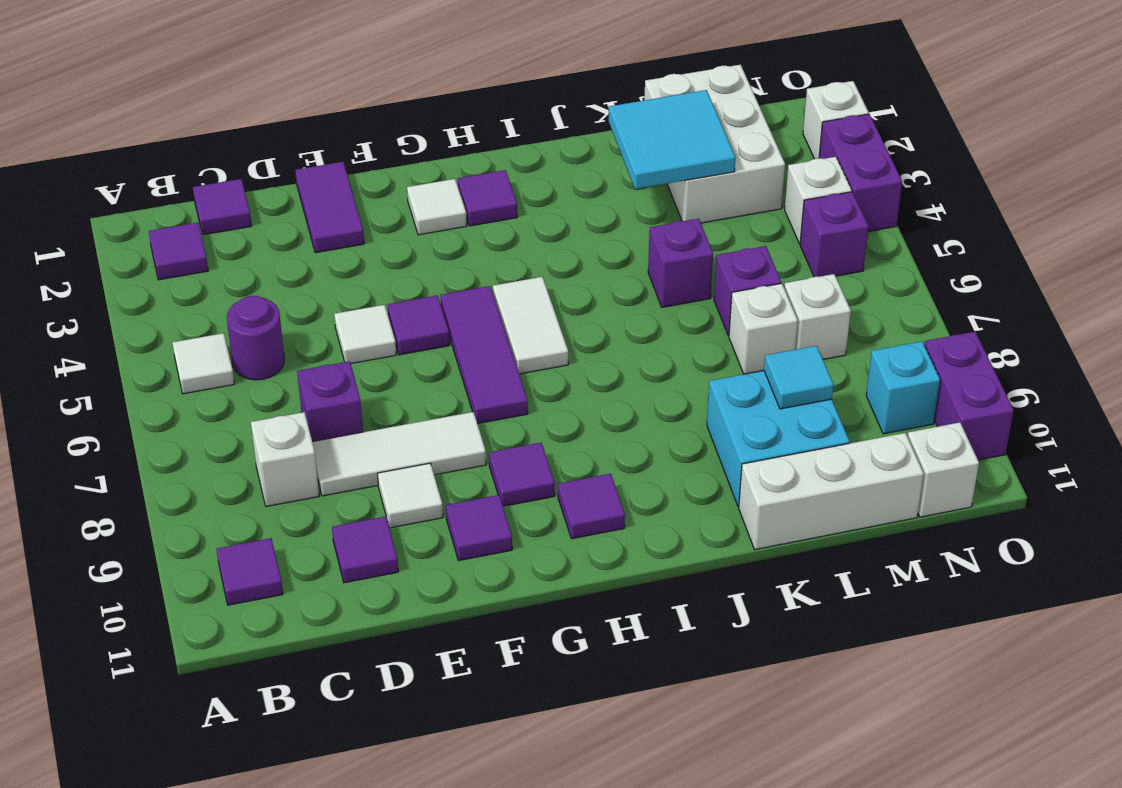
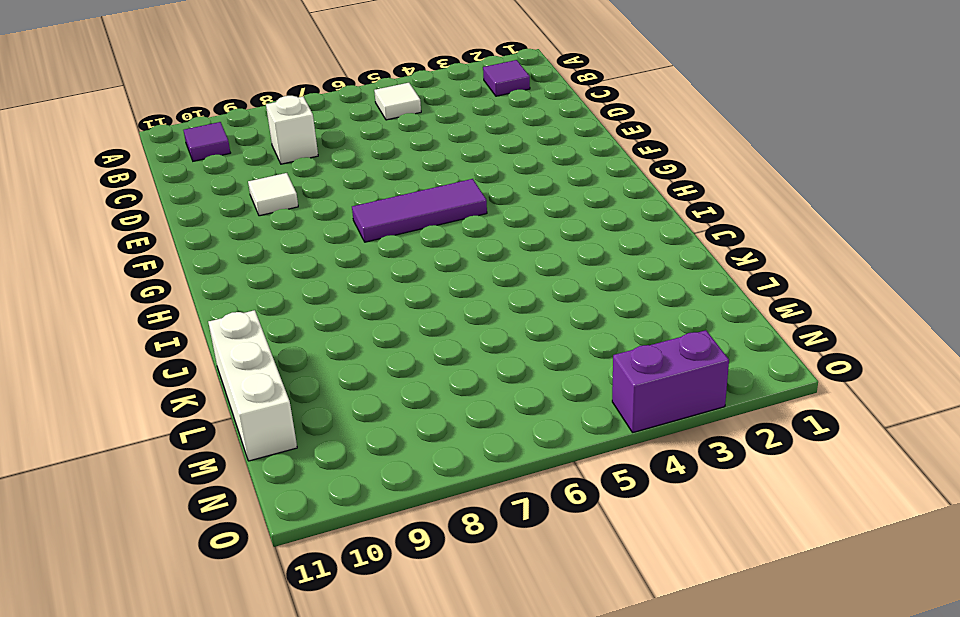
none -> purple tile C1 level 1
none -> purple round brick C5 level 1
none -> purple brick D7 level 1
none -> white tile D8:F8 level 1

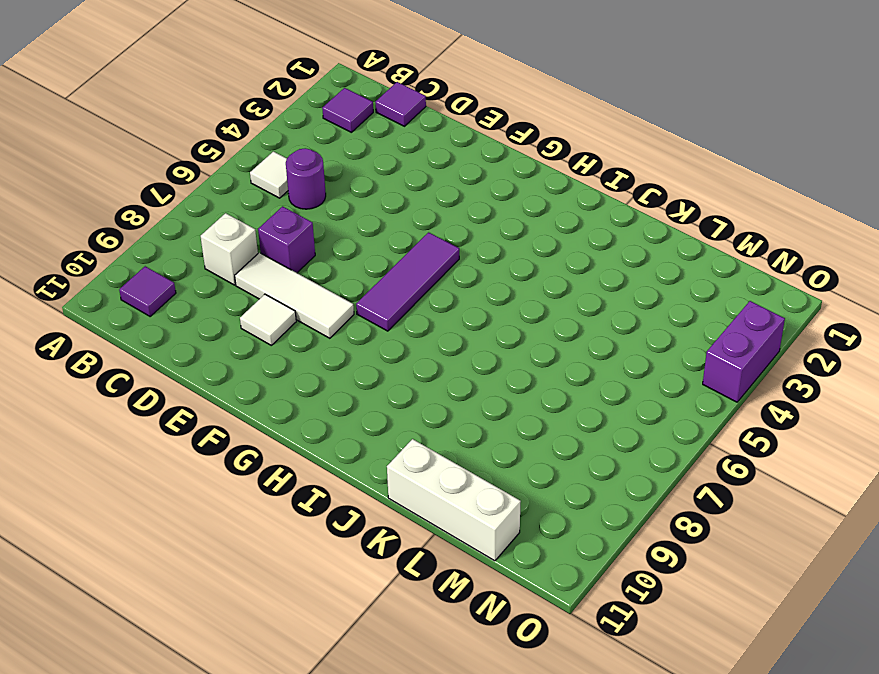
none -> purple tile D10 level 1
none -> purple tile E1:E2 level 1
none -> white tile E5 level 1
none -> purple tile F5 level 1

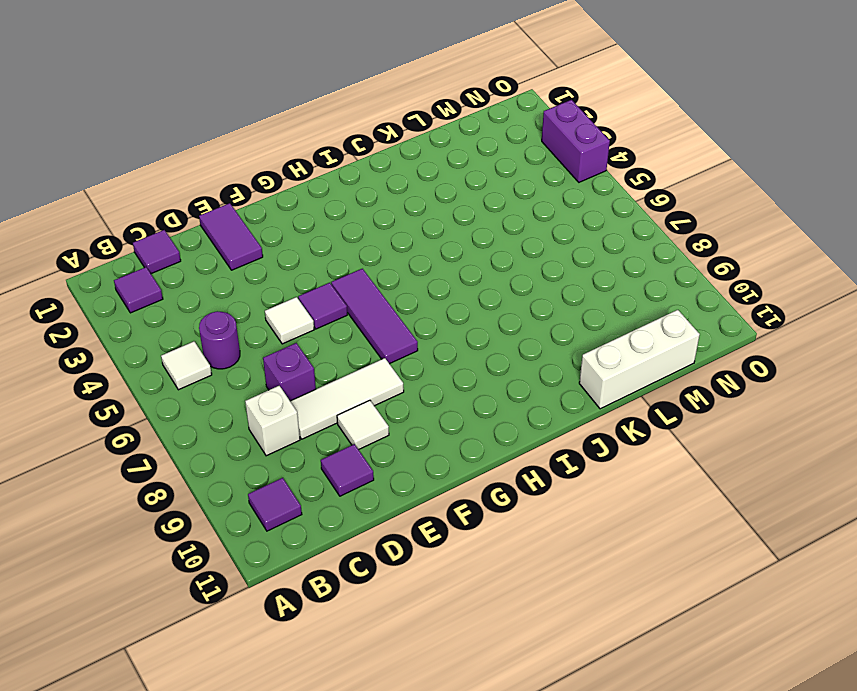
none -> purple tile F10 level 1
none -> white tile G2 level 1
none -> purple tile G9 level 1
none -> purple tile H2 level 1

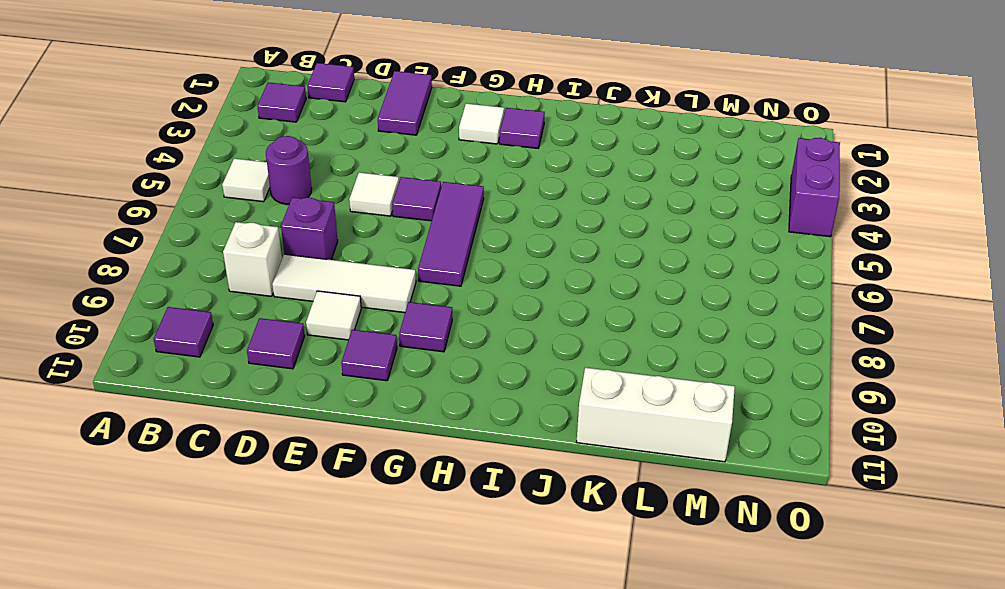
none -> white tile H5:H6 level 1
none -> purple tile H10 level 1
none -> purple brick K5 level 1
none -> cyan brick K9:L10 level 1

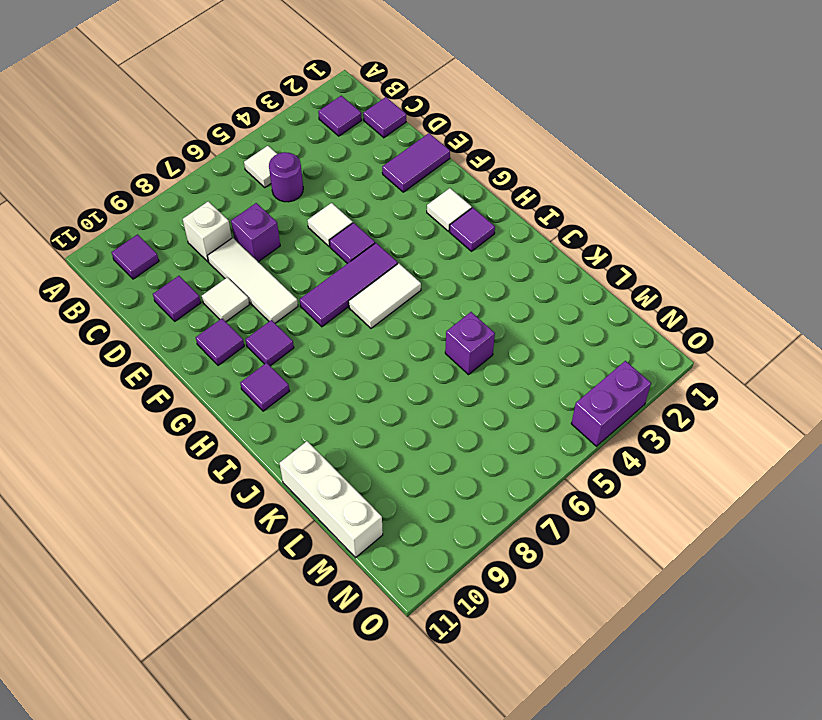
none -> cyan brick K9:L10 level 1
none -> white brick L1:M3 level 1
none -> purple brick L6 level 1
none -> white brick L7 level 1

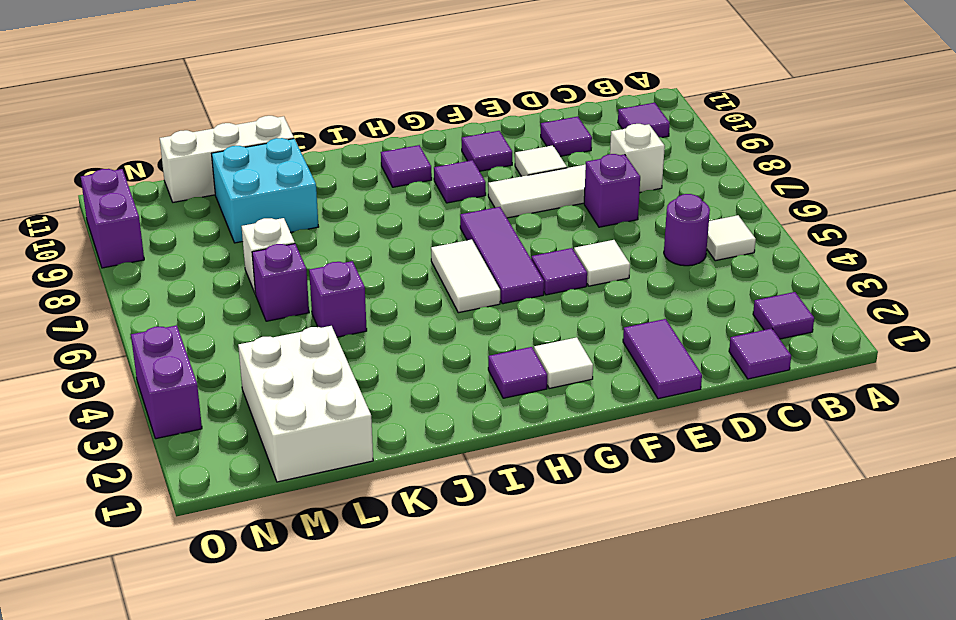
none -> white brick M7 level 1
none -> white brick N4 level 1
none -> purple brick N5 level 1
none -> cyan brick N9 level 1

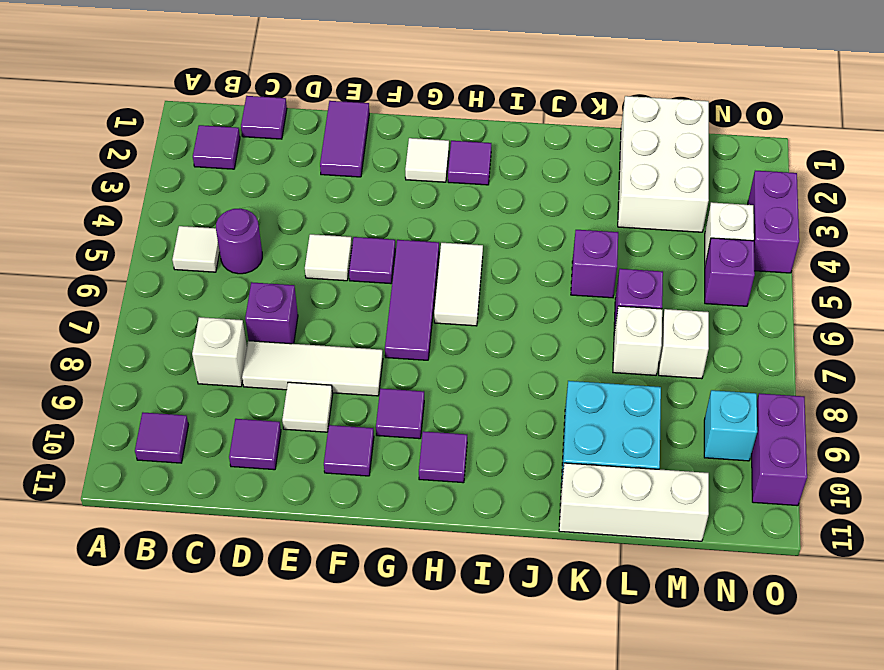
none -> white brick N11 level 1
none -> white brick O2 level 1
none -> cyan tile K2:L3 level 2
none -> cyan tile L9 level 2

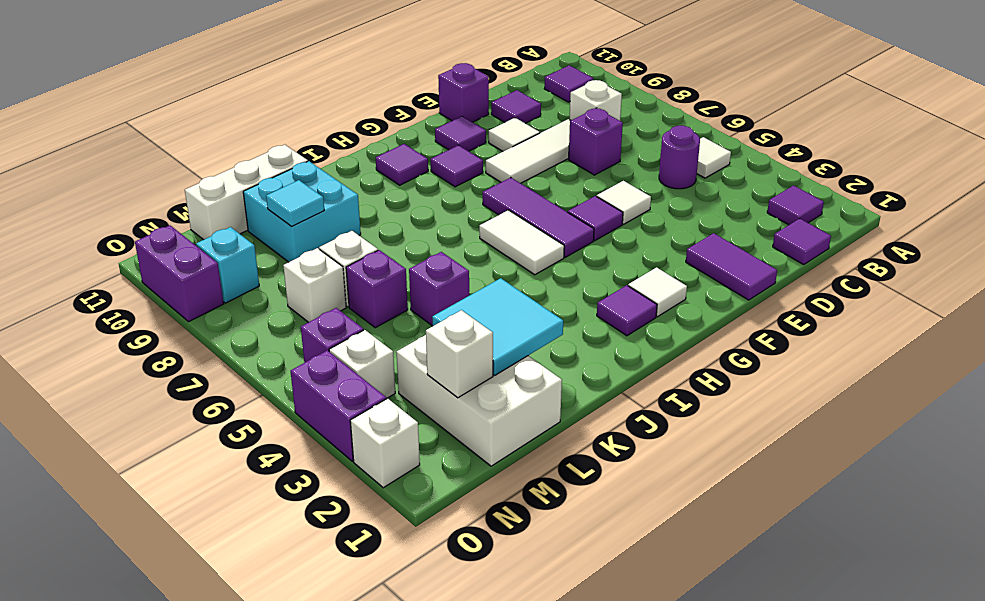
purple brick E11 level 1 -> none
white brick M2 level 2 -> white brick N11 level 1

